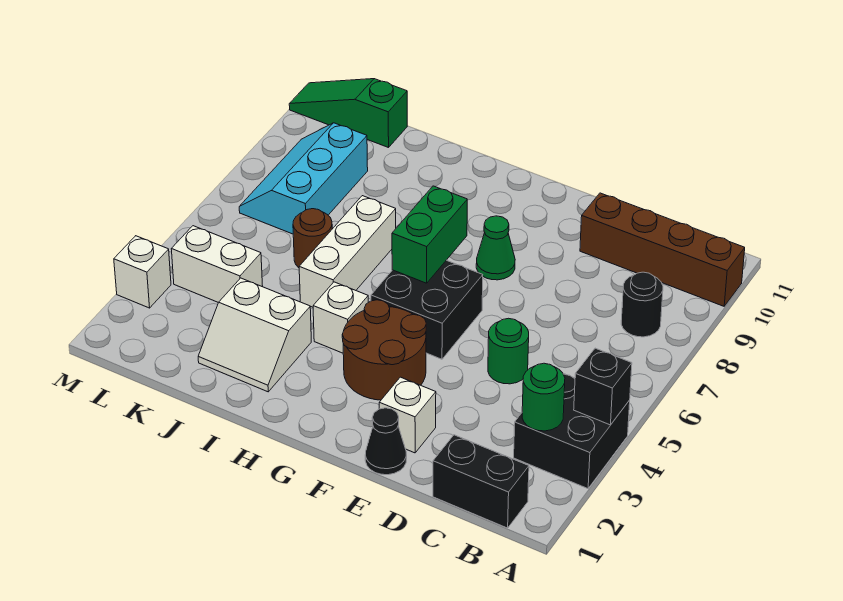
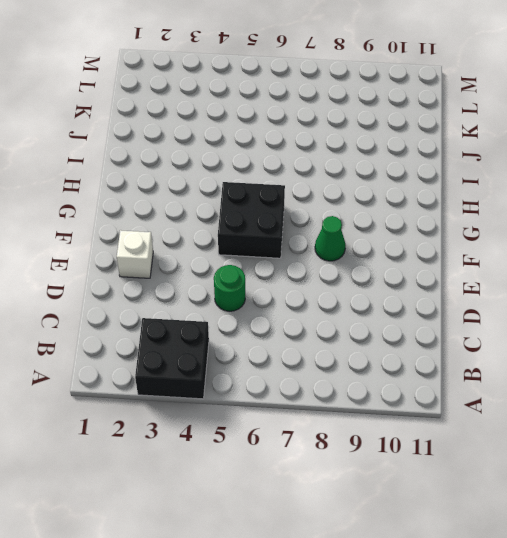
none -> brown brick A10:D10 level 1
none -> black brick B1:C1 level 1
none -> black round brick B8 level 1

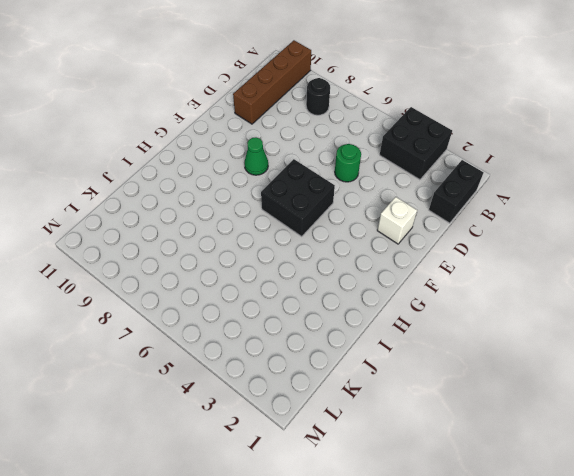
none -> black cone E1 level 1
none -> brown round brick F3:G4 level 1
none -> white brick H4 level 1

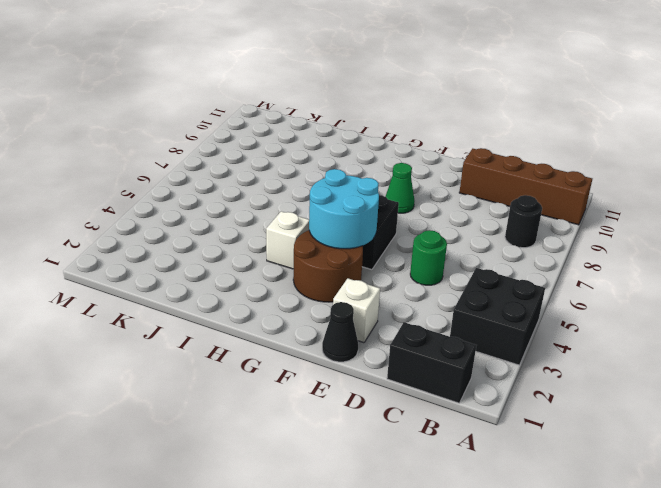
cyan round brick F4:G5 level 2 -> none
none -> white slope I2:J3 level 1 top 3
none -> white brick I5:I7 level 1
none -> brown round brick J6 level 1

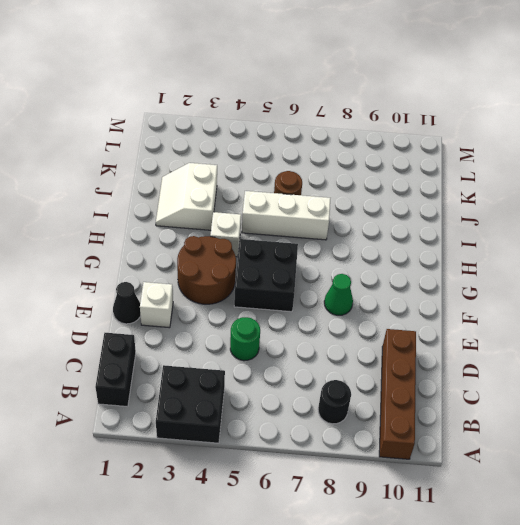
none -> white brick K4:L4 level 1
none -> cyan slope K7:L9 level 1 top K
none -> green slope K11:M11 level 1 top K

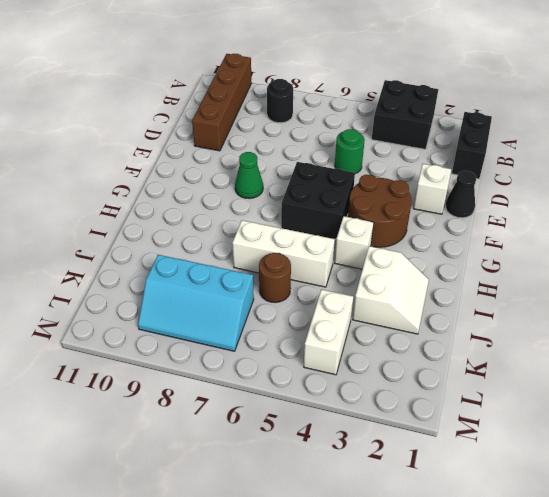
none -> green slope K11:M11 level 1 top K
none -> white brick M3 level 1
none -> black brick A4 level 2

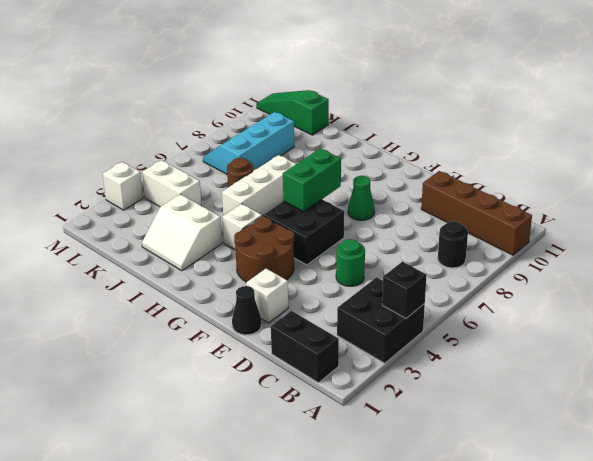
none -> green round brick B3 level 2

